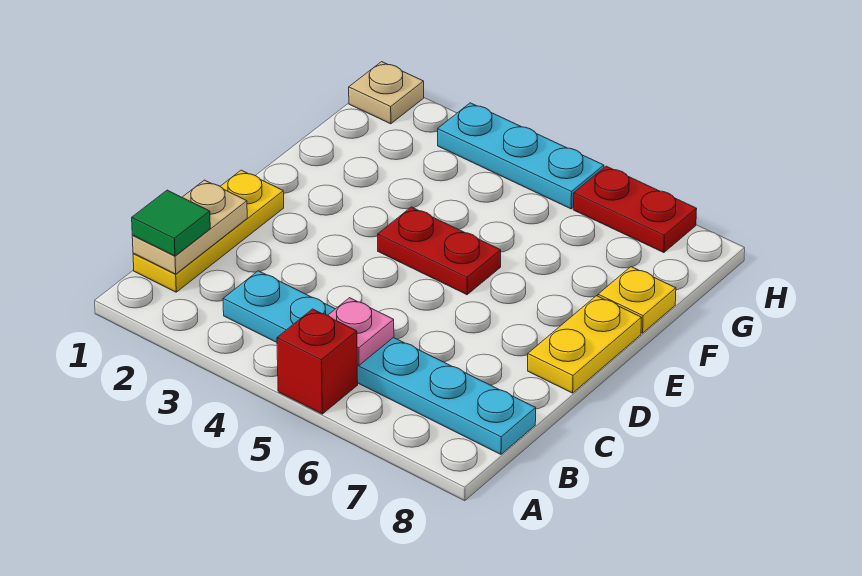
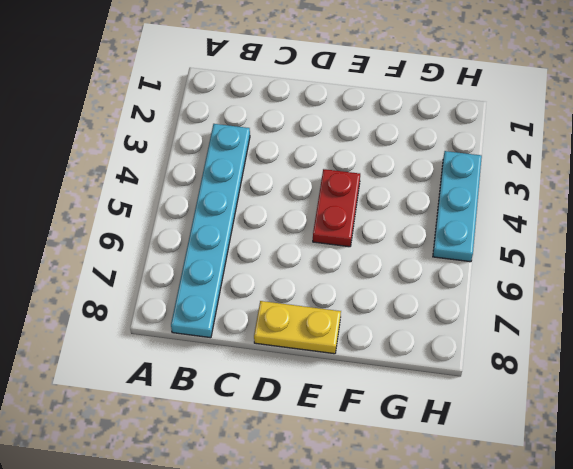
none -> red brick A5 level 1
none -> yellow plate B1:D1 level 1
none -> yellow plate F8 level 1

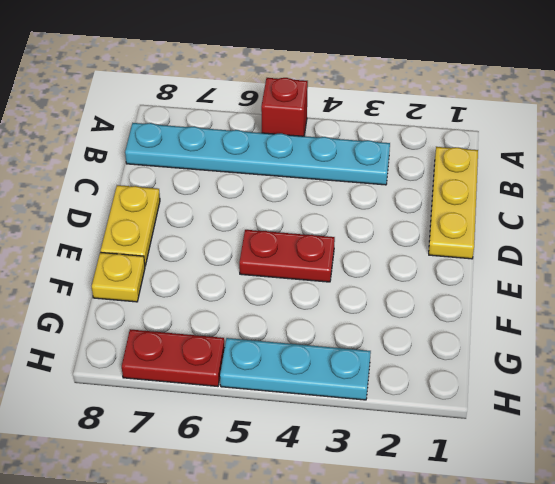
none -> tan plate H1 level 1
none -> tan plate B1:C1 level 2
none -> pink plate B5 level 2

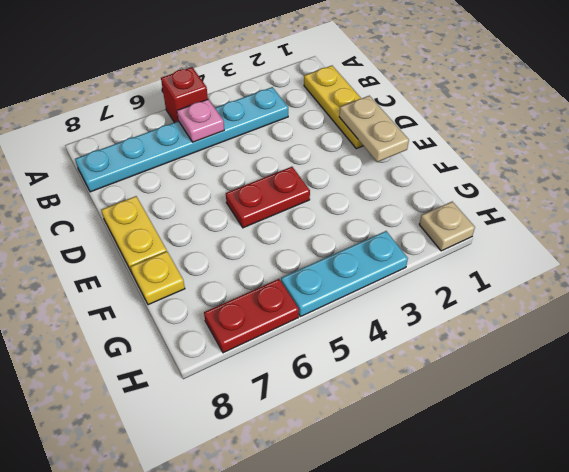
tan plate D1:E1 level 2 -> tan plate B1:C1 level 2
none -> green tile B1 level 3

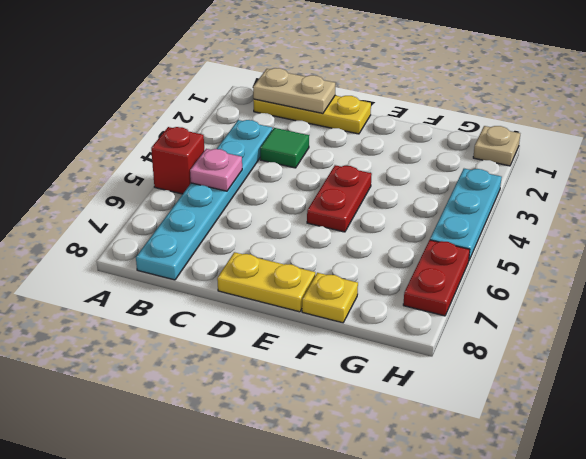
green tile C3 level 1 -> green tile B1 level 3

